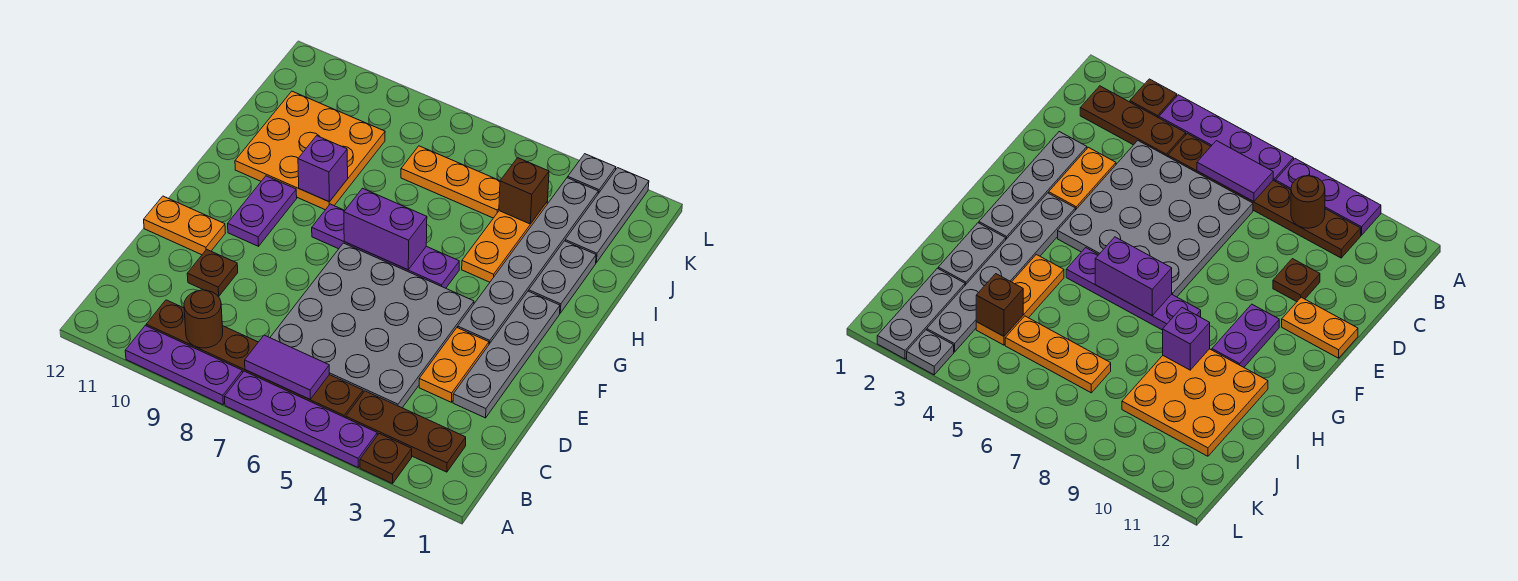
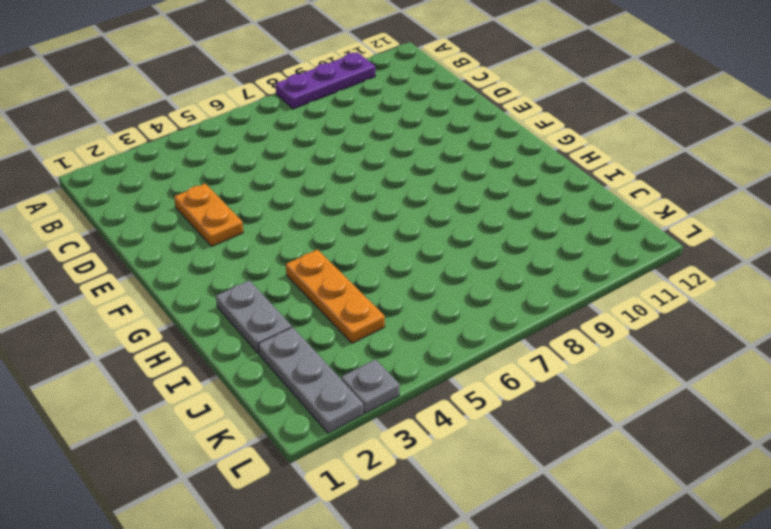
none -> brown plate A3 level 1
none -> purple plate A4:A7 level 1
none -> brown plate B2:B4 level 1

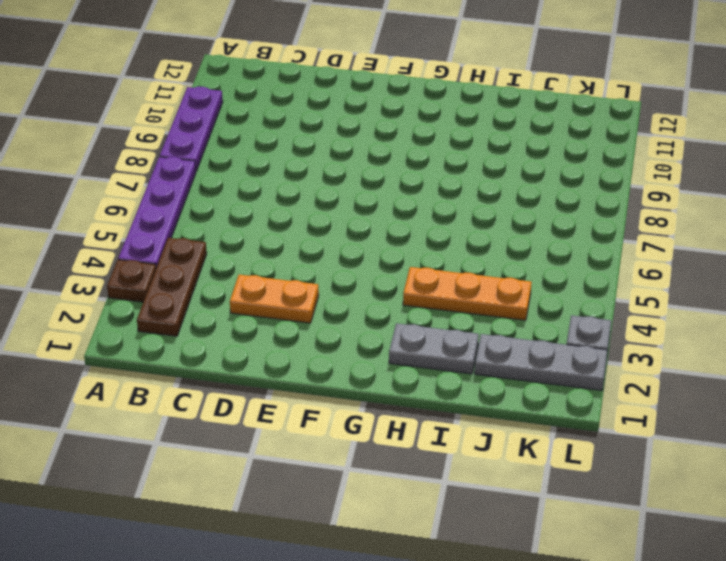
none -> brown plate B5:B10 level 1
none -> grey plate C4:F7 level 1
none -> grey plate D2:G2 level 1

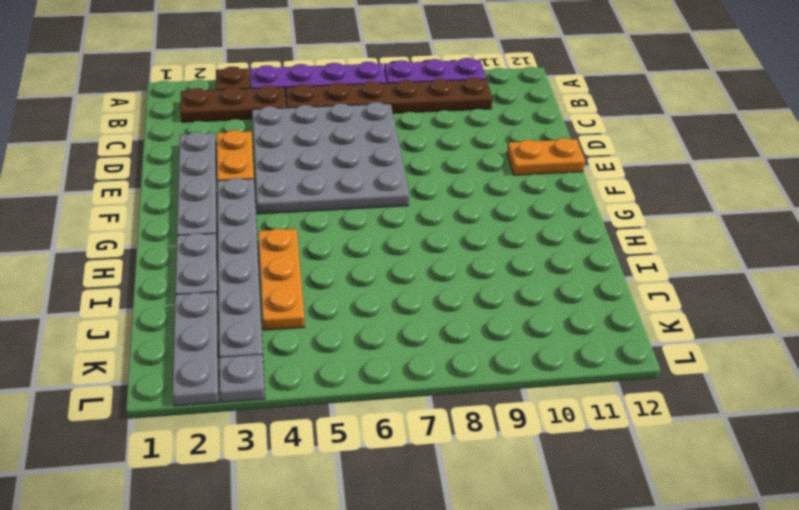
none -> brown plate D10 level 1
none -> purple plate F10:G10 level 1
none -> purple plate G5:G8 level 1

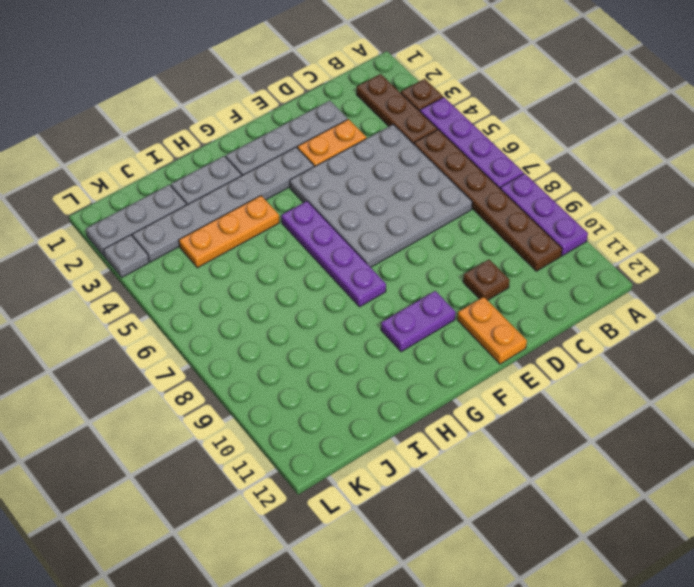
none -> orange plate H9:J11 level 1
none -> orange plate J5:J7 level 1
none -> purple tile B6:B7 level 2

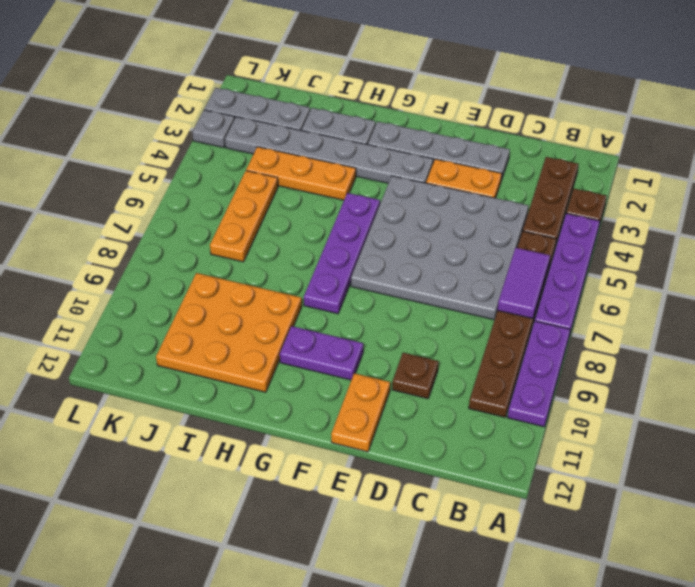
none -> brown round brick B9 level 2
none -> purple brick G6:G7 level 2
none -> purple brick H9 level 2

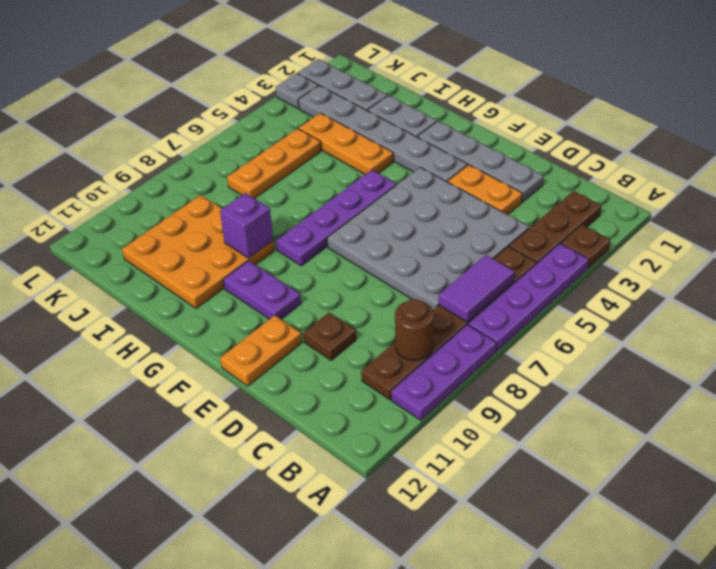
none -> purple brick G6:G7 level 2
none -> brown brick J4 level 2

